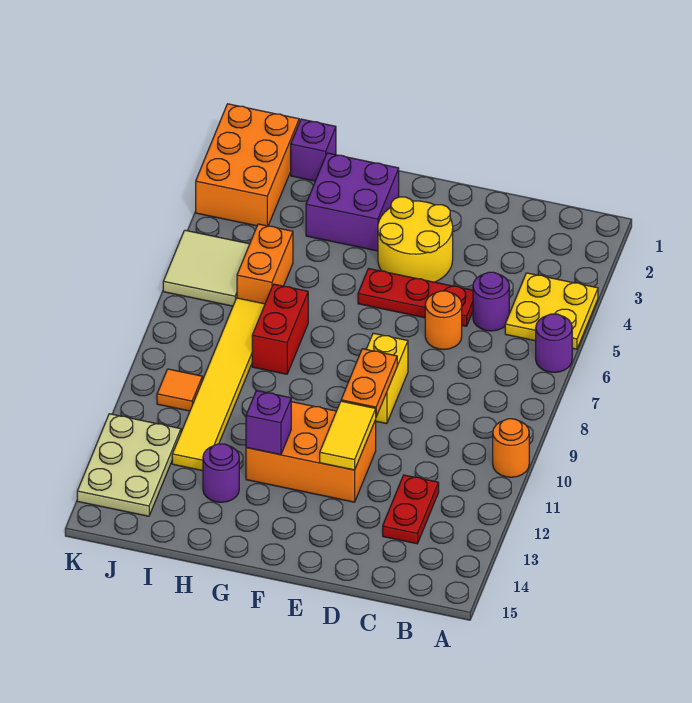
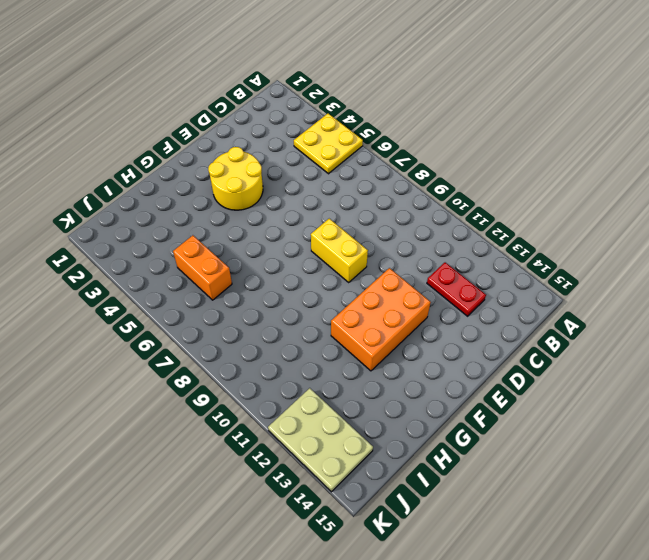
none -> purple round brick A6 level 1
none -> orange round brick A10 level 1
none -> purple round brick C5 level 1

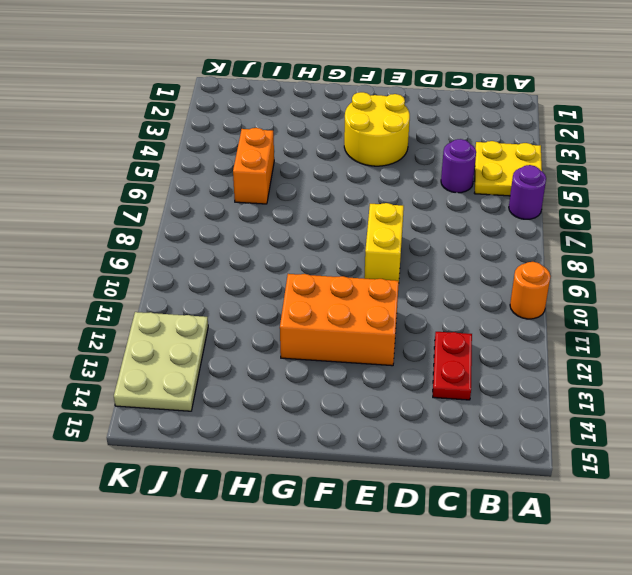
none -> red plate D5:F5 level 1
none -> orange round brick D6 level 1
none -> purple brick G2:H3 level 1

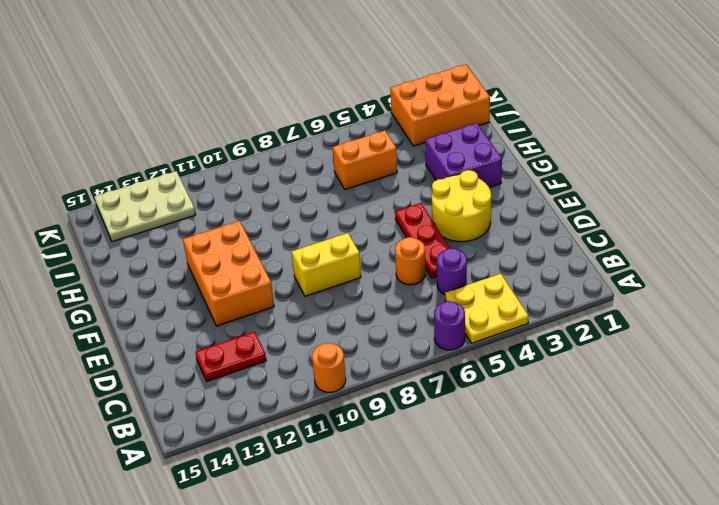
none -> red brick H7:H8 level 1
none -> purple round brick H13 level 1
none -> purple brick I1 level 1

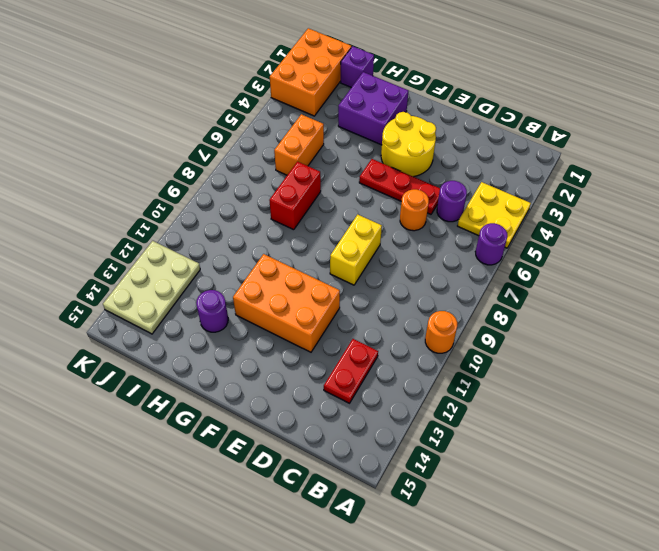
none -> yellow tile I7:I12 level 1
none -> tan tile J5:K6 level 1
none -> orange tile J10 level 1

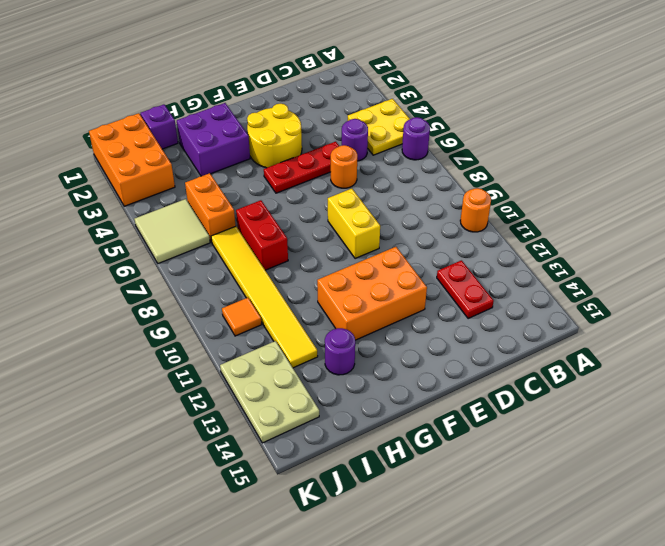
none -> orange plate E9:E10 level 2
none -> yellow tile E11:E12 level 2
none -> purple brick G12 level 2

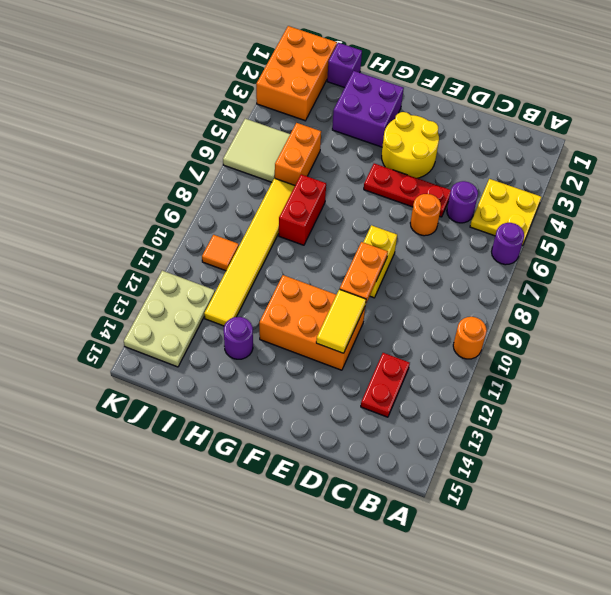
none -> purple brick G12 level 2

